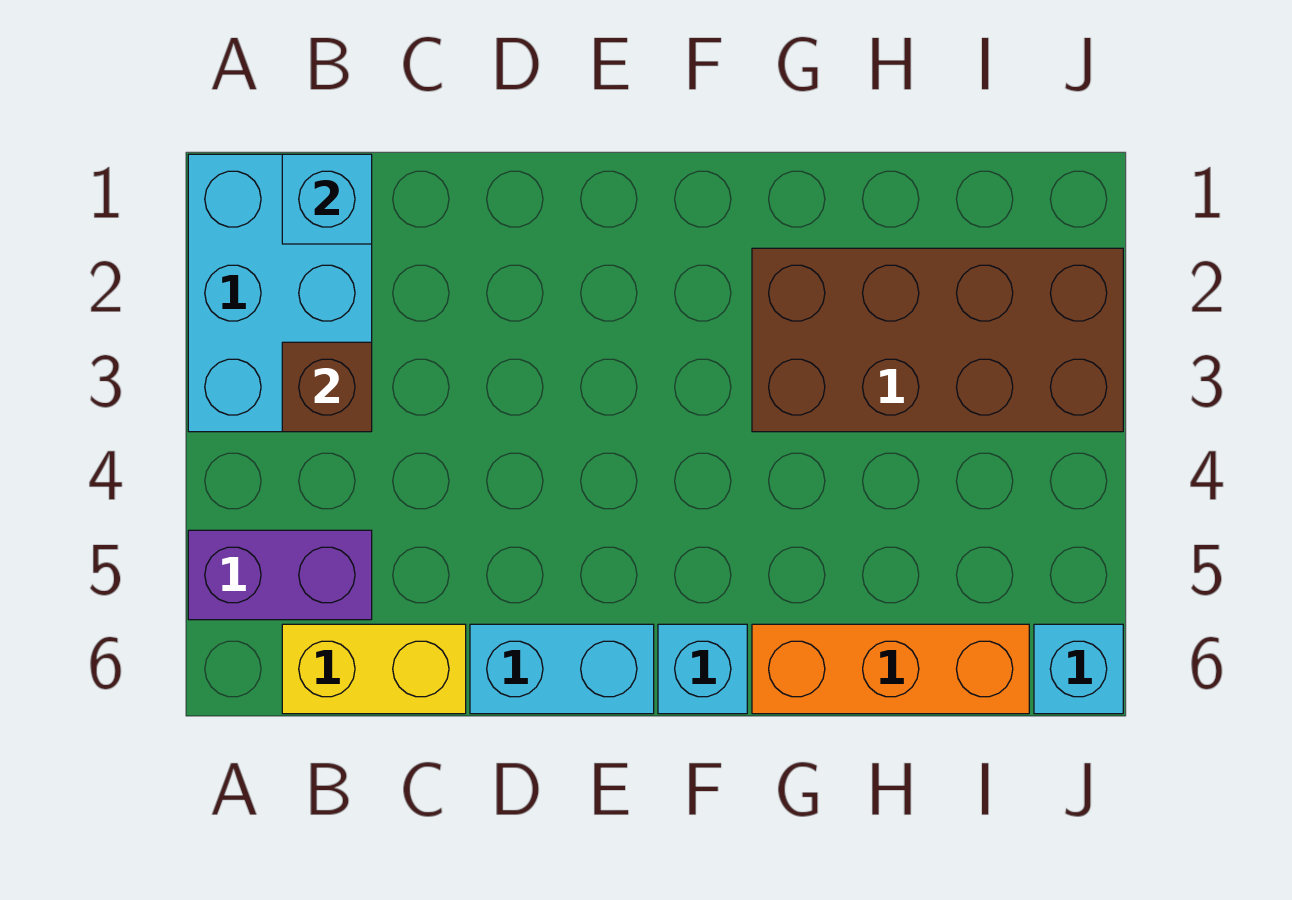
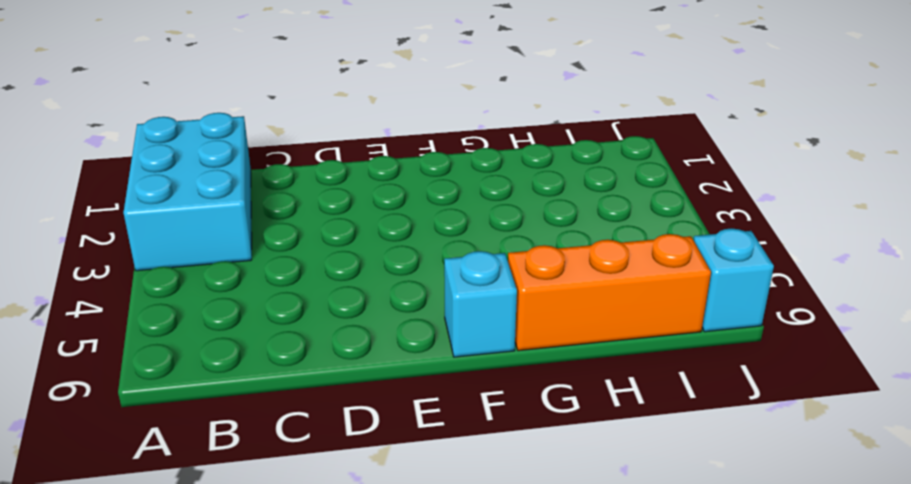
none -> purple brick A5:B5 level 1
none -> yellow brick B6:C6 level 1

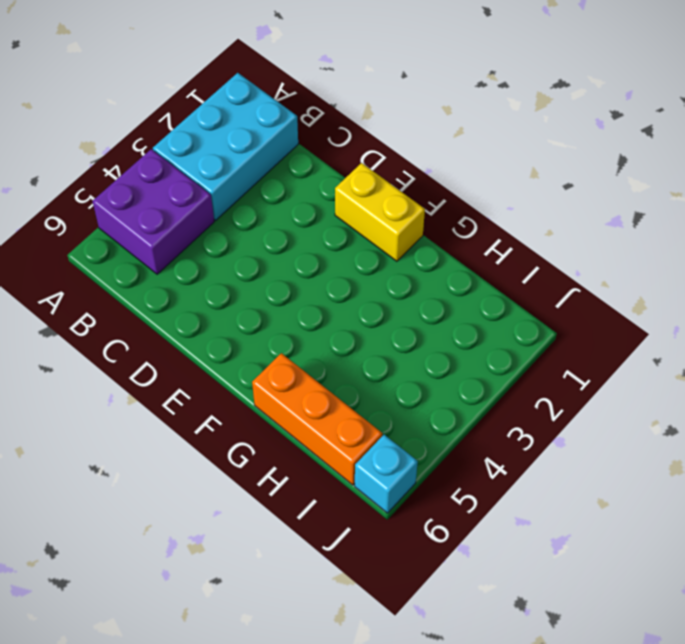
purple brick A4:B5 level 1 -> purple brick A5:B5 level 1
yellow brick E1:F1 level 1 -> yellow brick B6:C6 level 1
none -> cyan brick D6:E6 level 1
none -> cyan brick F6 level 1

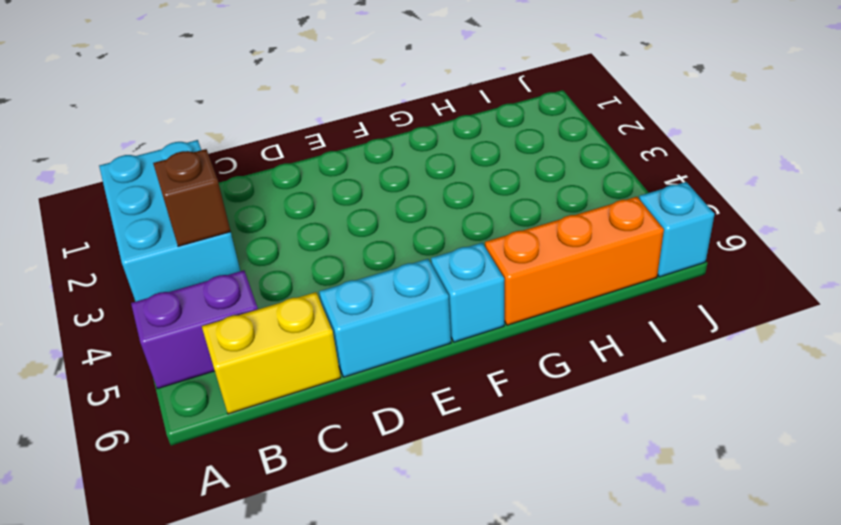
none -> brown brick G2:J3 level 1
none -> cyan brick B1 level 2

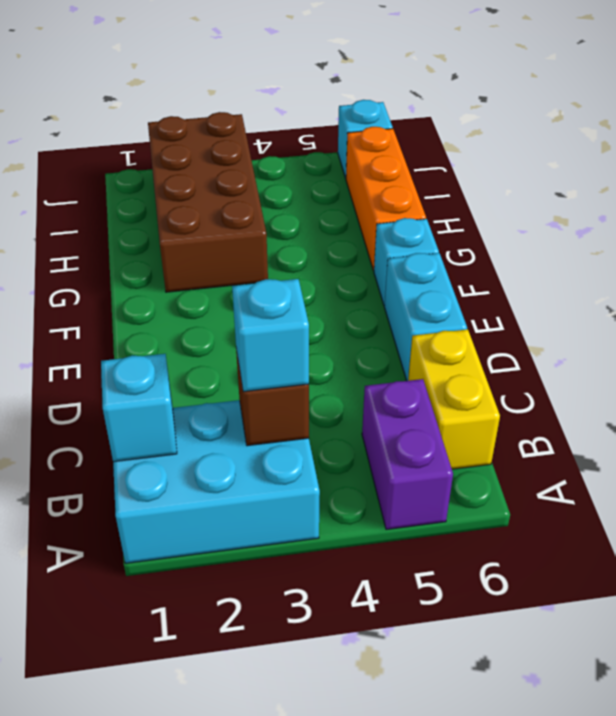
cyan brick B3 level 3 -> none

